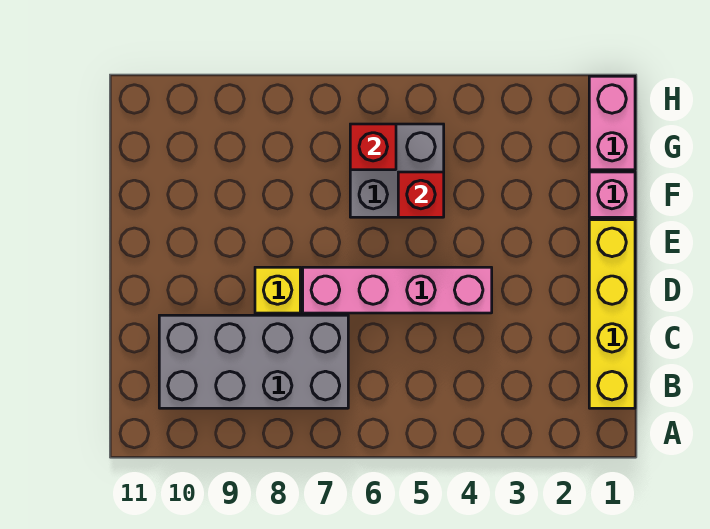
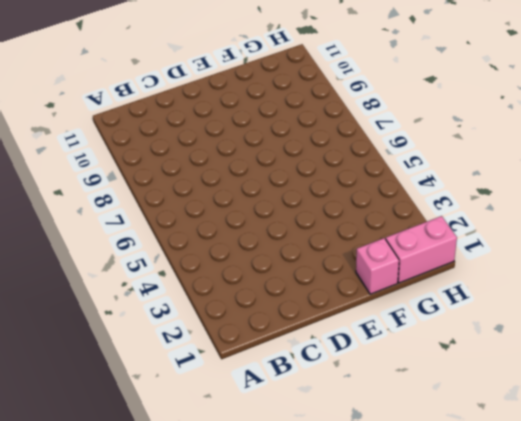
none -> yellow brick B1:E1 level 1
none -> grey brick B7:C10 level 1

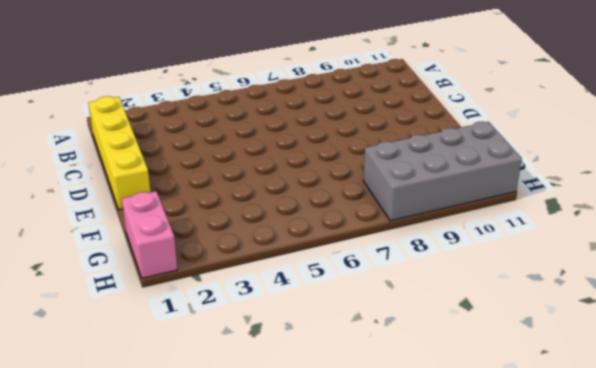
grey brick G8:H11 level 1 -> grey brick B7:C10 level 1
none -> pink brick D4:D7 level 1
none -> yellow brick D8 level 1

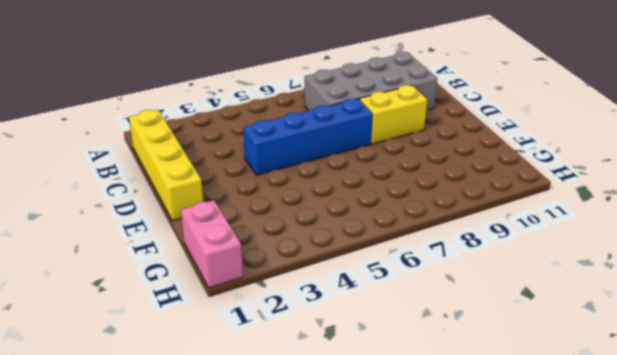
blue brick D4:D7 level 1 -> pink brick D4:D7 level 1
yellow brick D8:D9 level 1 -> yellow brick D8 level 1
none -> pink brick F1 level 1
none -> grey brick F5:G6 level 1

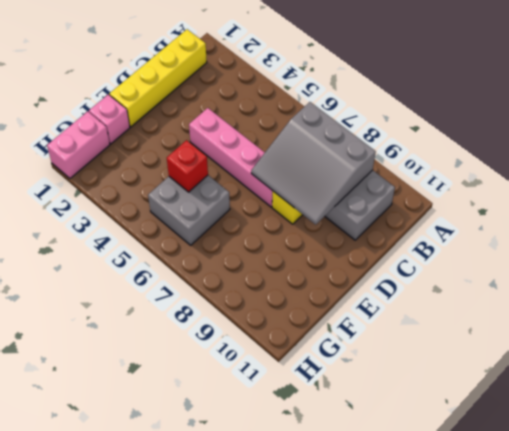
grey slope B7:D9 level 2 top B -> none
none -> red brick G6 level 2

